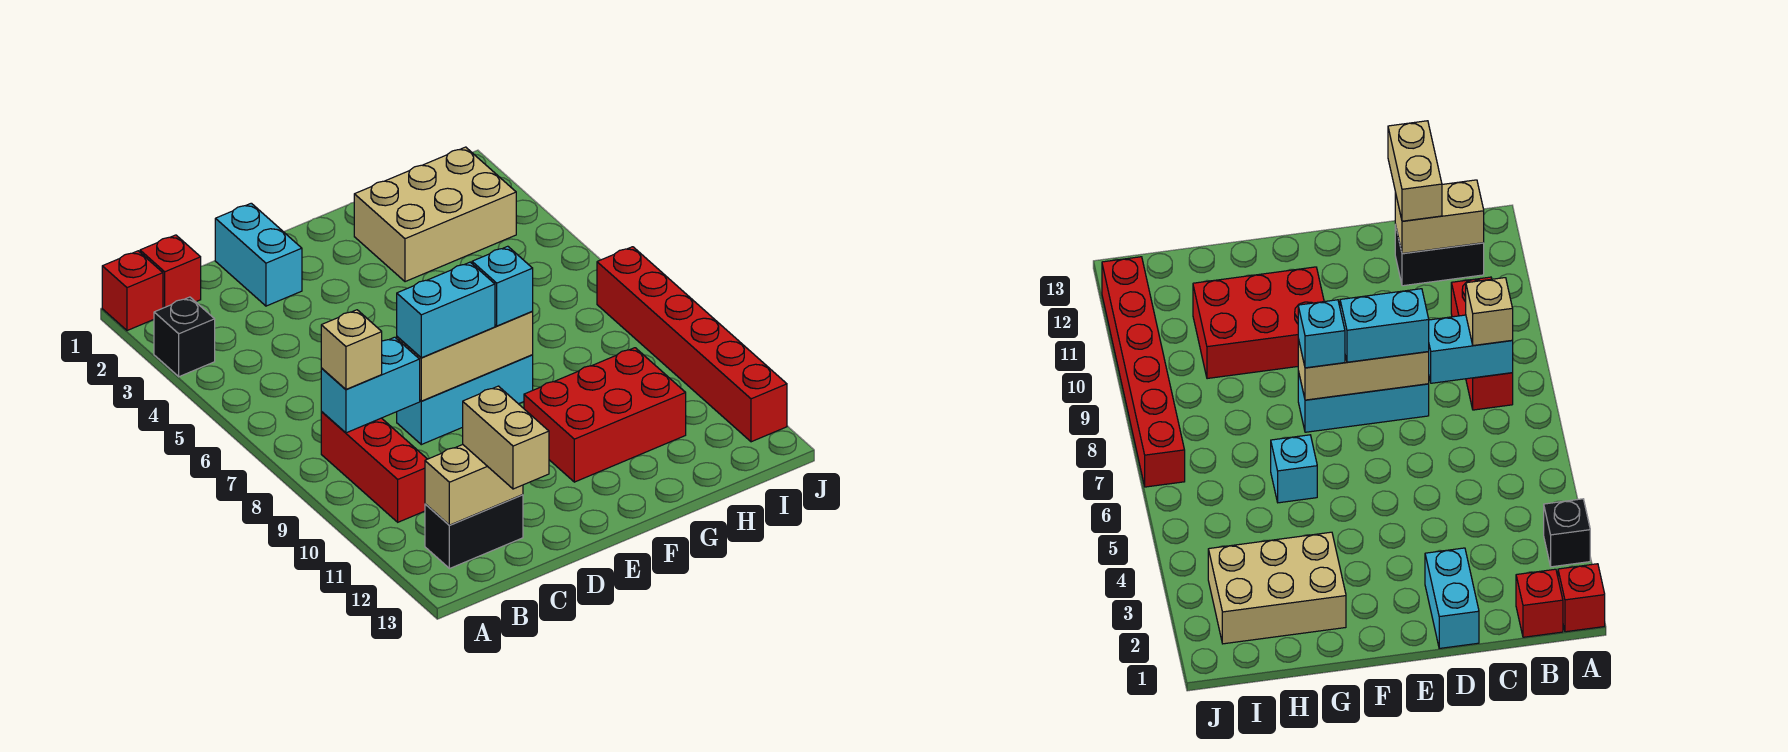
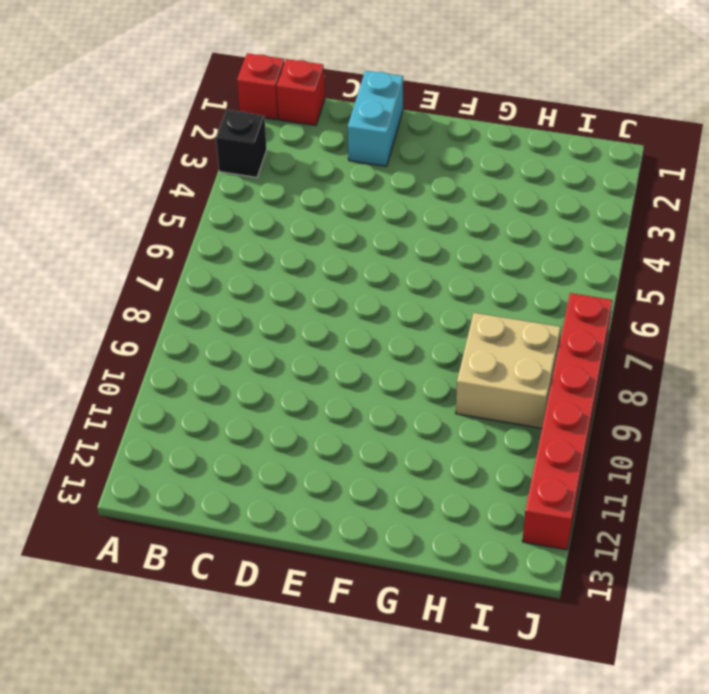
tan brick H8:I9 level 1 -> none
none -> red brick B8:B10 level 1
none -> black brick B12:C12 level 1
none -> cyan brick D8:F8 level 1

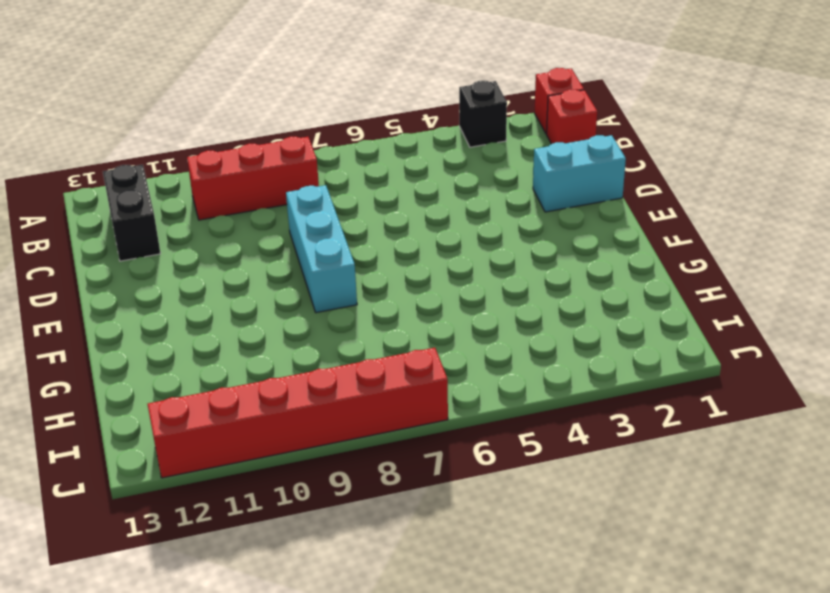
none -> red brick F10:H11 level 1
none -> tan brick G2:I3 level 1
none -> cyan brick G6 level 1

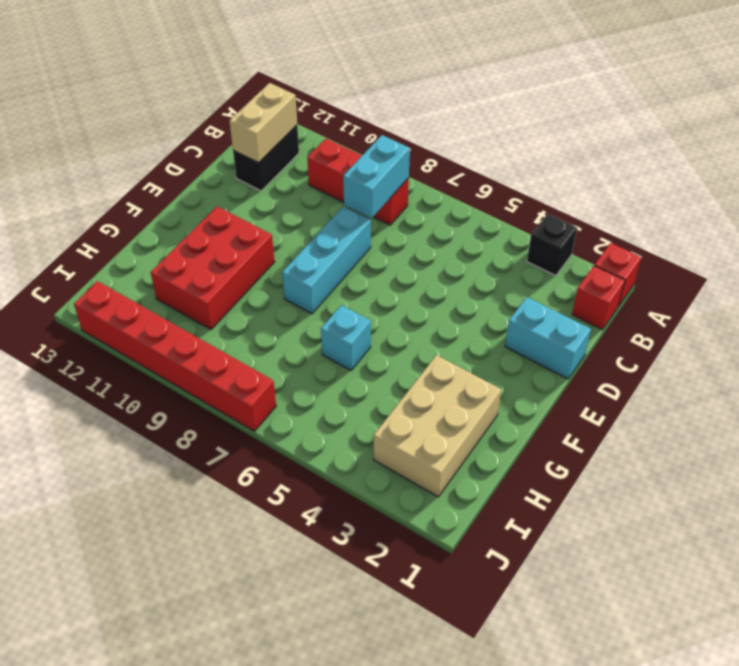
none -> tan brick D8:F8 level 2
none -> tan brick B8 level 3
none -> tan brick C12:C13 level 3

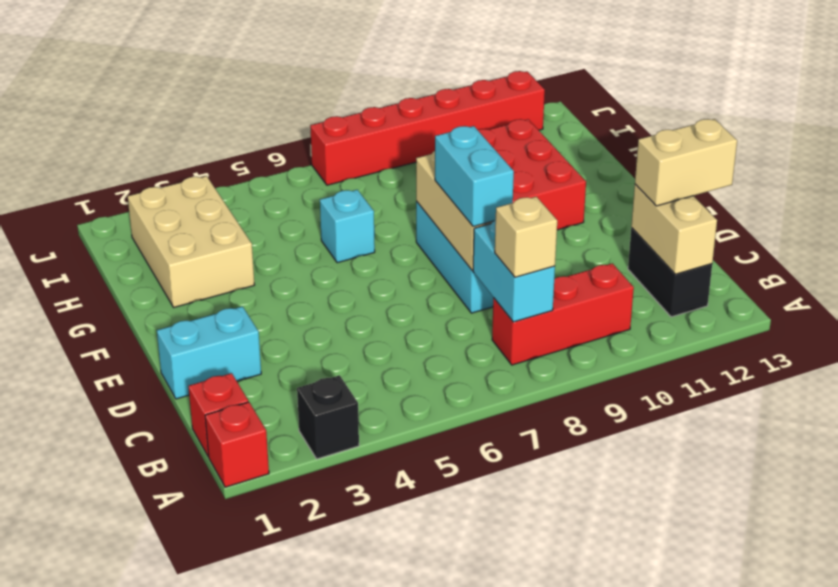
none -> cyan brick F8 level 3

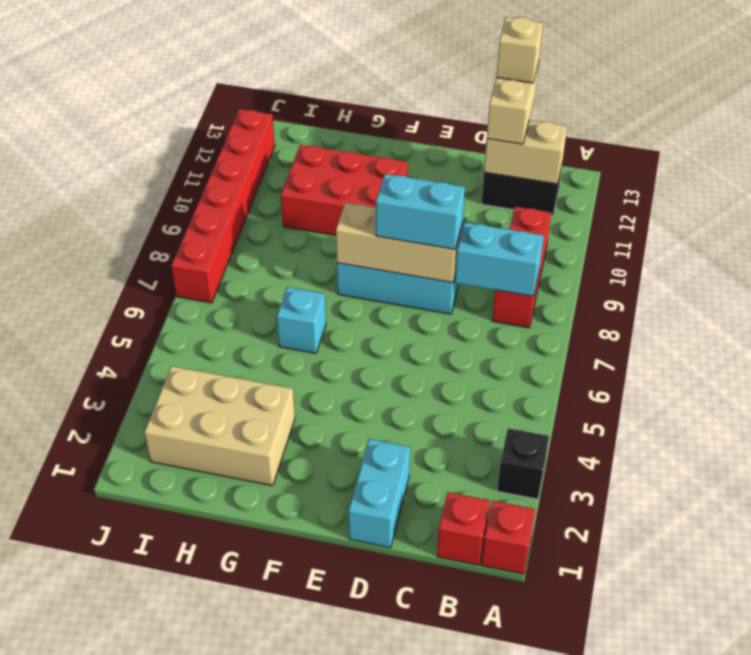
tan brick C13 level 4 -> tan brick B8 level 3
none -> cyan brick F8 level 3

